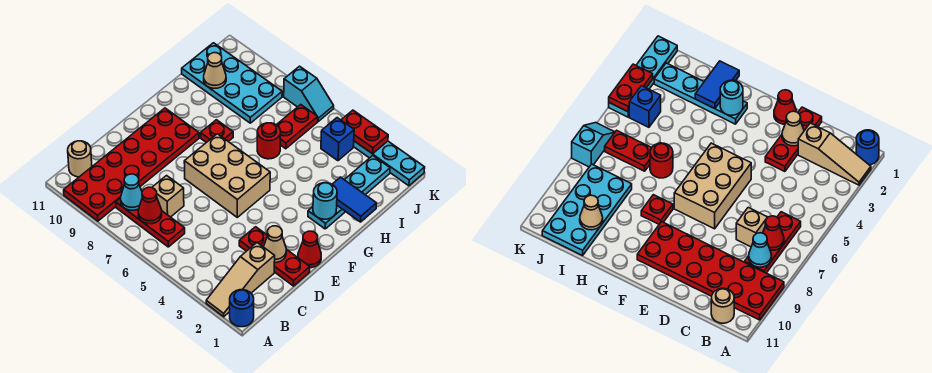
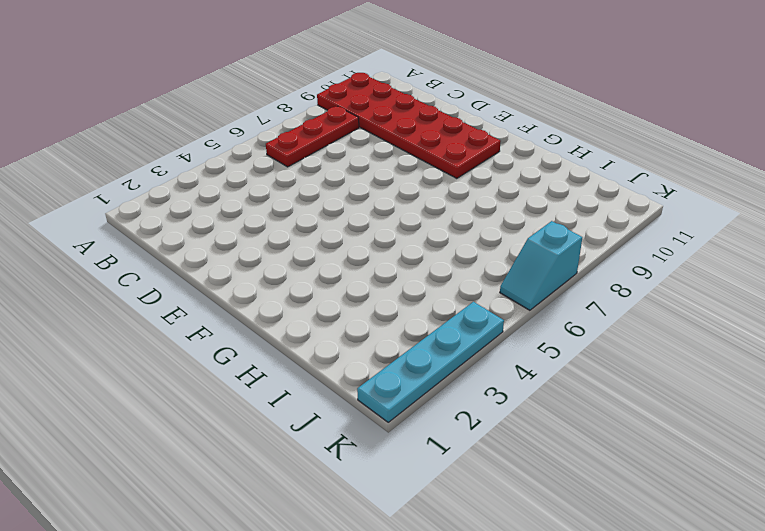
none -> blue round brick A1 level 1
none -> tan slope A2:C2 level 1 top C
none -> tan round brick B11 level 1

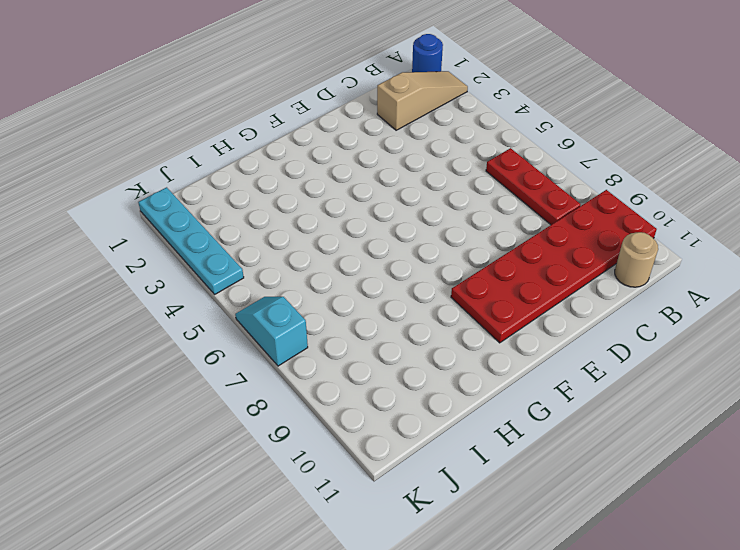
none -> tan brick C7 level 1
none -> red plate D1:D3 level 1
none -> red cone E1 level 1

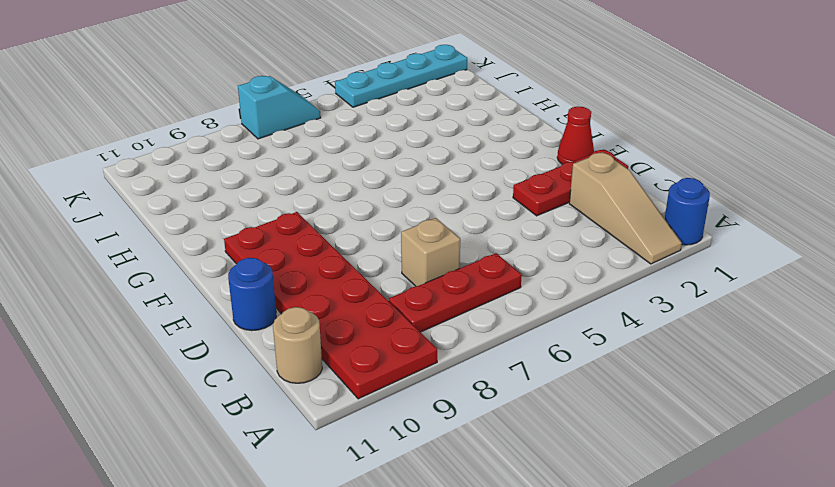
blue round brick D11 level 1 -> none
none -> tan brick E5:F7 level 1
none -> cyan plate G2:J2 level 1
none -> red plate G8 level 1

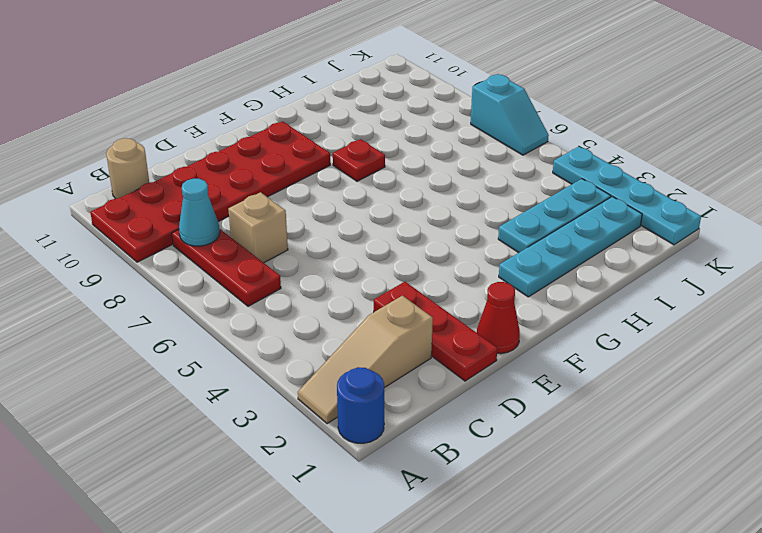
cyan plate H3:J3 level 1 -> none
none -> tan brick E5:F7 level 1
none -> red round brick H6 level 1
none -> red plate I6:J6 level 1

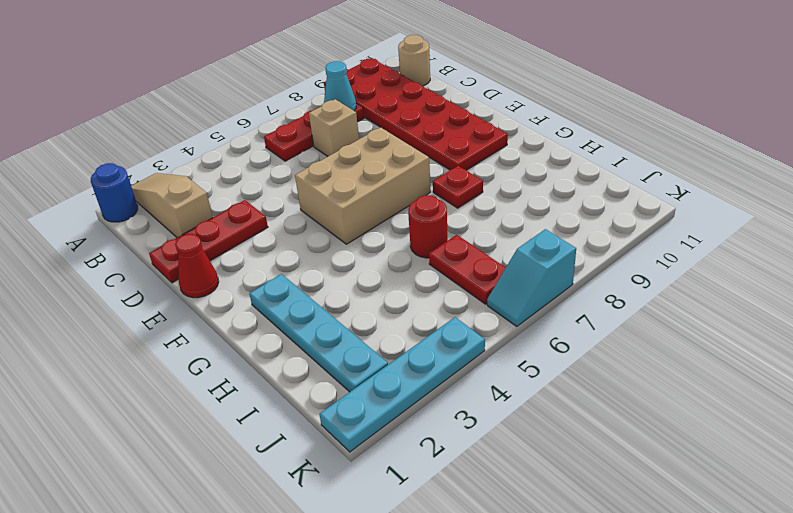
none -> cyan plate I8:J11 level 1
none -> blue brick J4 level 1
none -> red cone B7 level 2

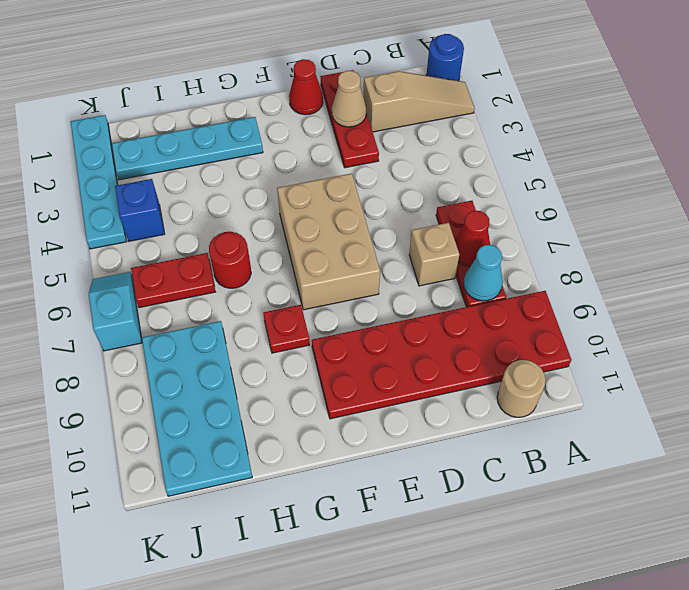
none -> cyan round brick G2 level 2
none -> blue tile H1:H2 level 2
none -> tan cone I10 level 2

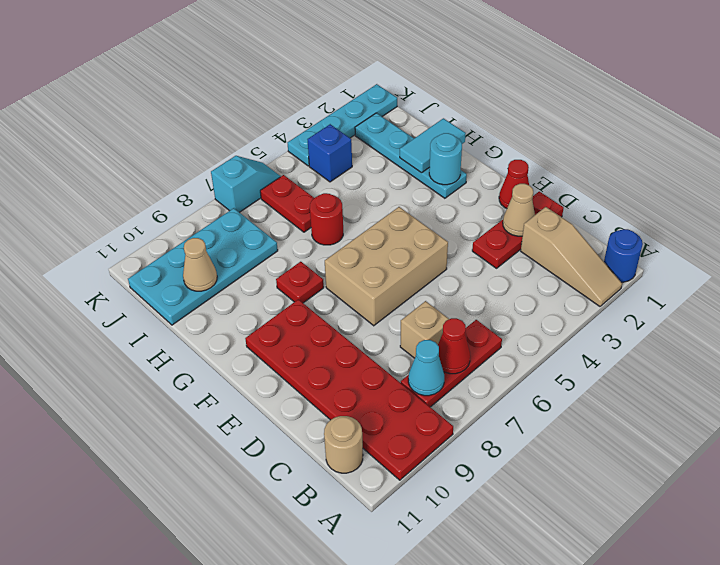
cyan tile H1:H2 level 2 -> blue tile H1:H2 level 2
none -> red plate K3:K4 level 2

